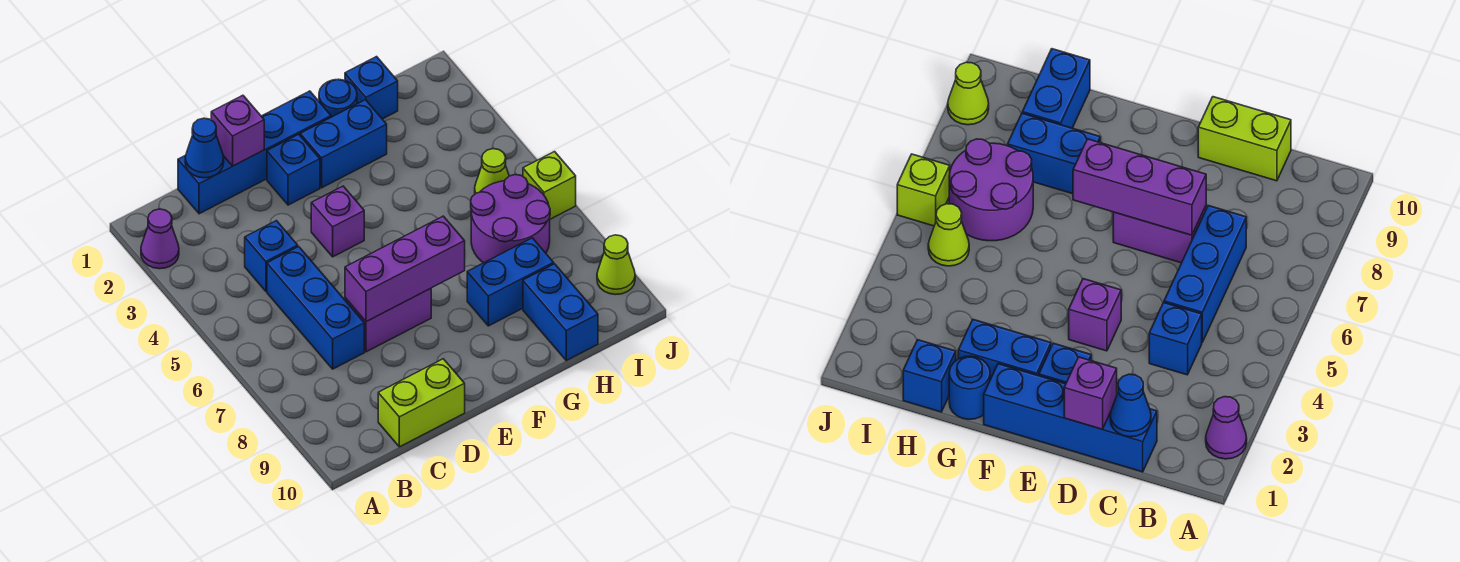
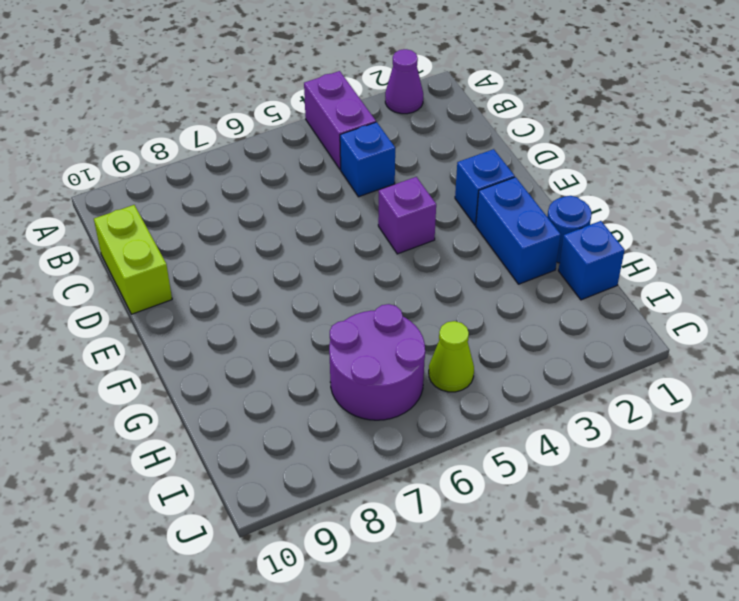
purple brick A4:B4 level 1 -> purple brick D7:E7 level 1
none -> blue brick C1:F1 level 1
none -> blue brick C5:C7 level 1
none -> blue brick G8:H8 level 1

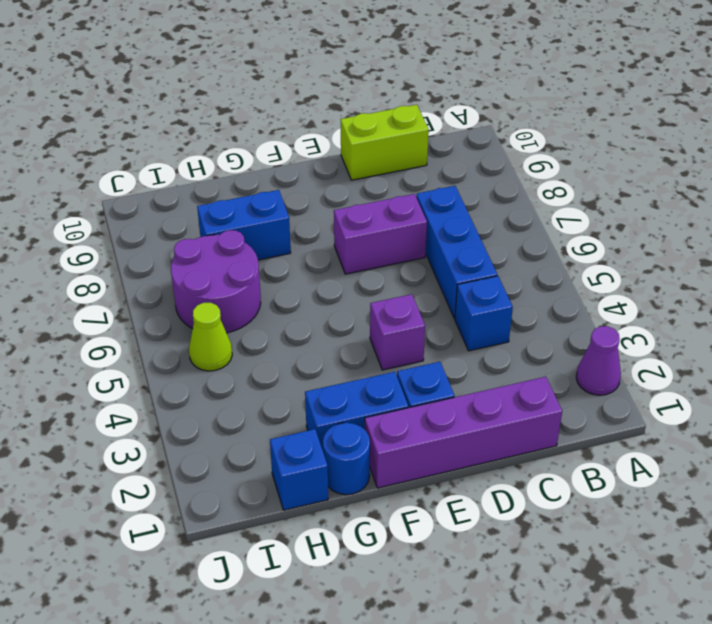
purple brick C1:F1 level 1 -> blue brick C1:F1 level 1
none -> blue brick H9:H10 level 1
none -> lime brick J6 level 1
none -> lime cone J9 level 1

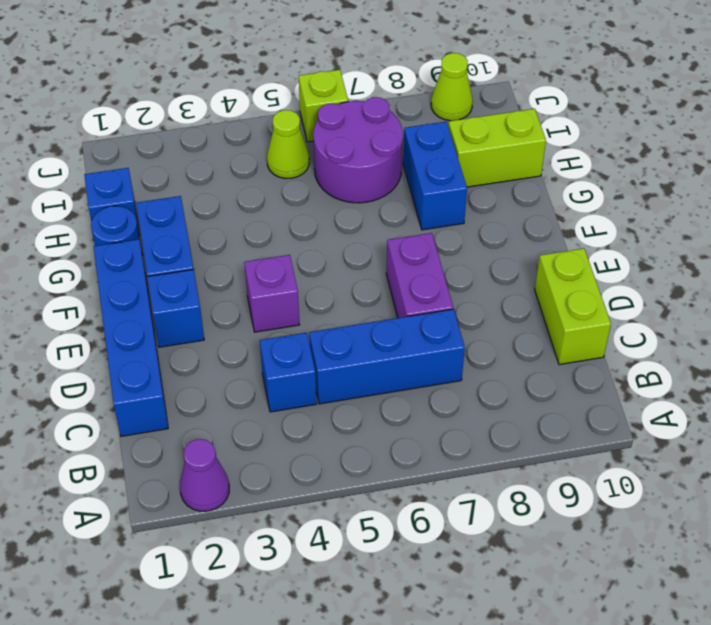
lime brick H9:H10 level 1 -> blue brick H9:H10 level 1
none -> blue cone C1 level 2
none -> purple brick D1 level 2
none -> purple brick D7:F7 level 2

